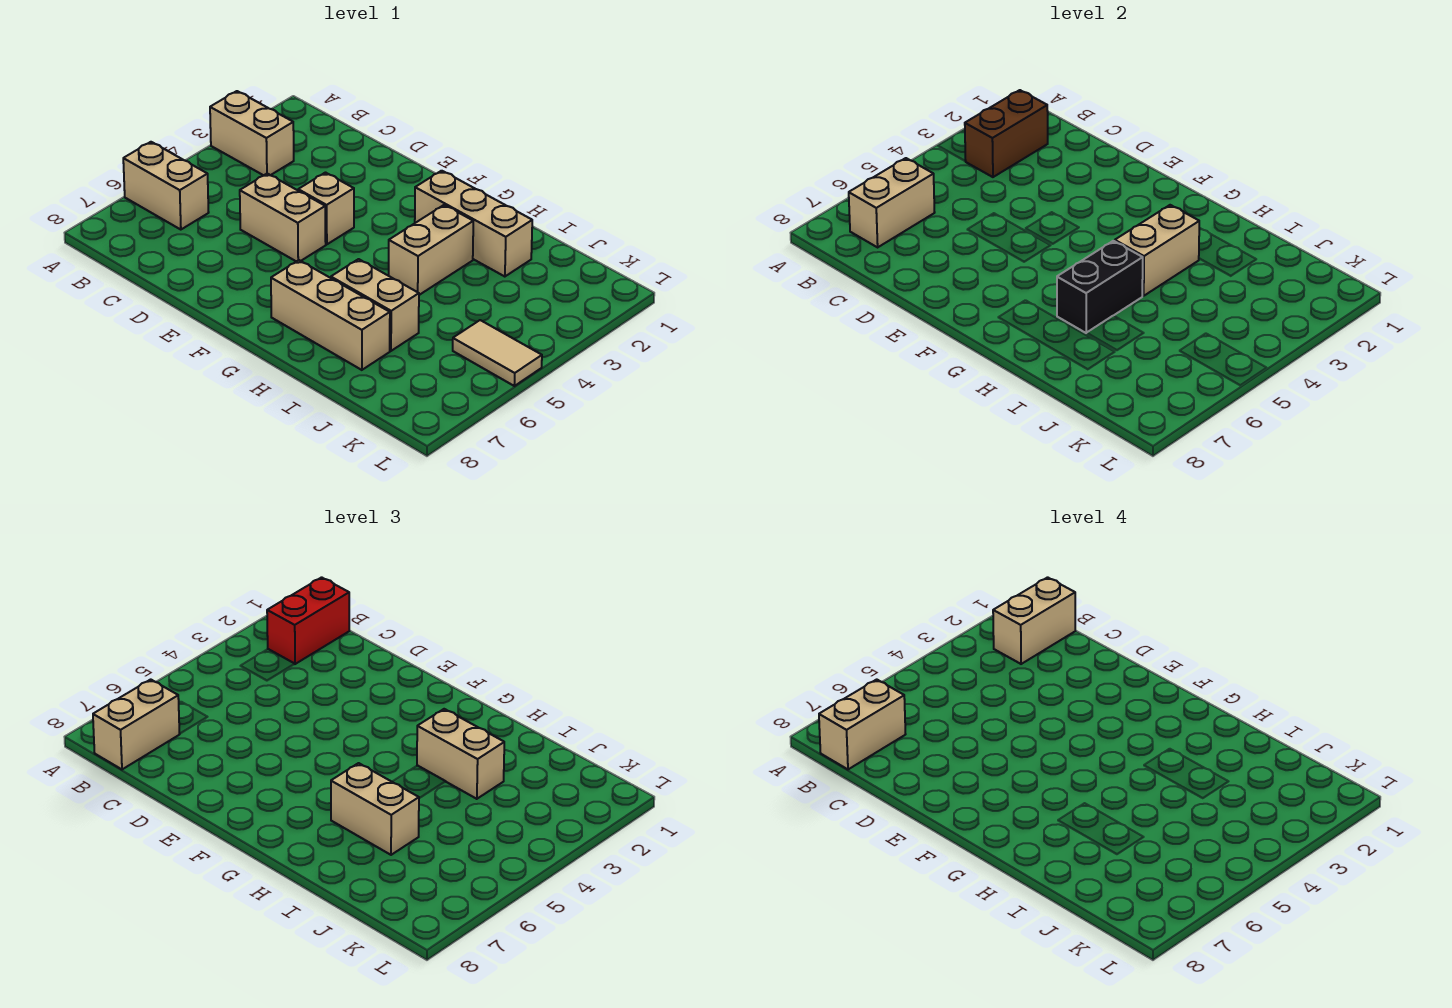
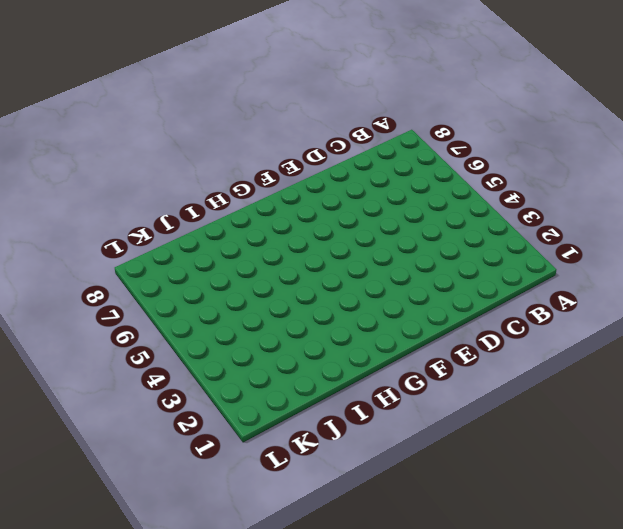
none -> tan brick A3:B3 level 1
none -> tan brick A6:B6 level 1
none -> tan brick D5:E5 level 1

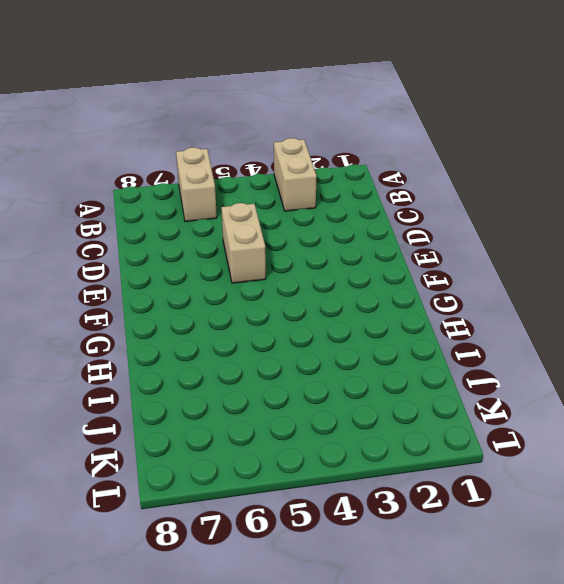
none -> tan brick E4 level 1
none -> tan brick G2:I2 level 1
none -> tan brick G7:I7 level 1

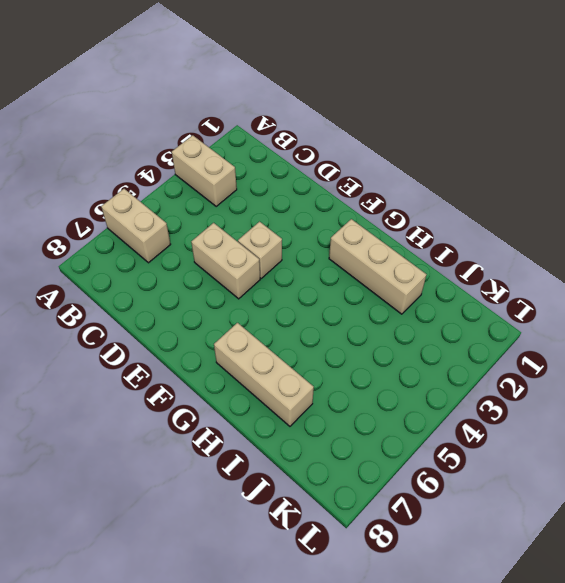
none -> tan brick H3:H4 level 1
none -> tan brick H6:I6 level 1
none -> tan tile K5:L5 level 1

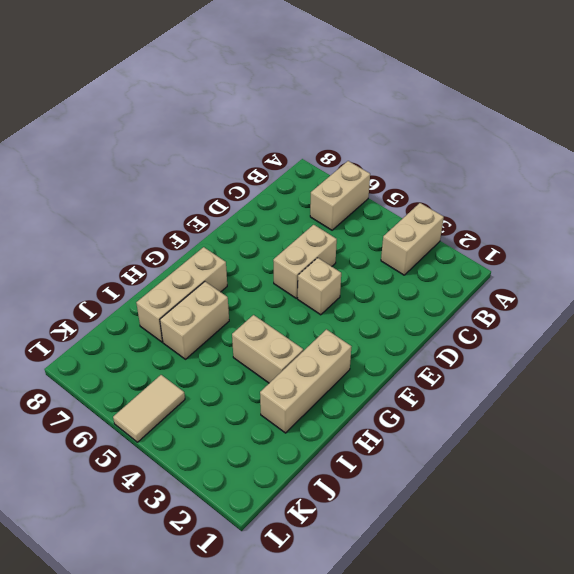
none -> brown brick B2:B3 level 2
none -> tan brick B6:B7 level 2
none -> tan brick H3:H4 level 2

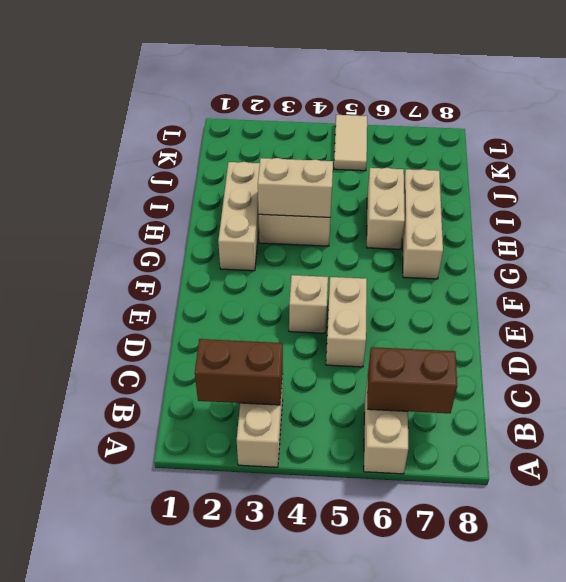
brown brick B6:B7 level 2 -> tan brick B6:B7 level 2
none -> black brick H5:H6 level 2
none -> red brick B1:B2 level 3
none -> tan brick B7:B8 level 3

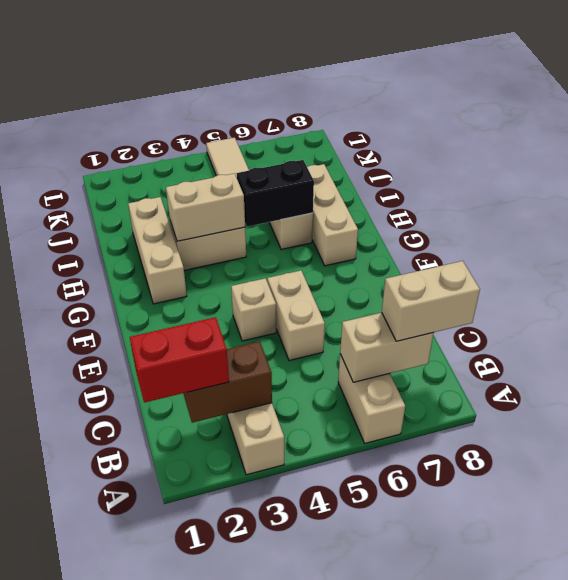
none -> tan brick H3:I3 level 3
none -> tan brick H6:I6 level 3
none -> tan brick B1:B2 level 4

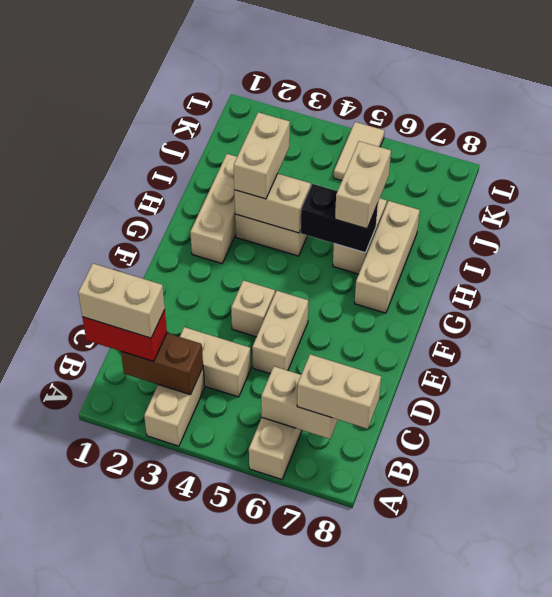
tan brick C3:C4 level 1 -> tan brick B7:B8 level 4

